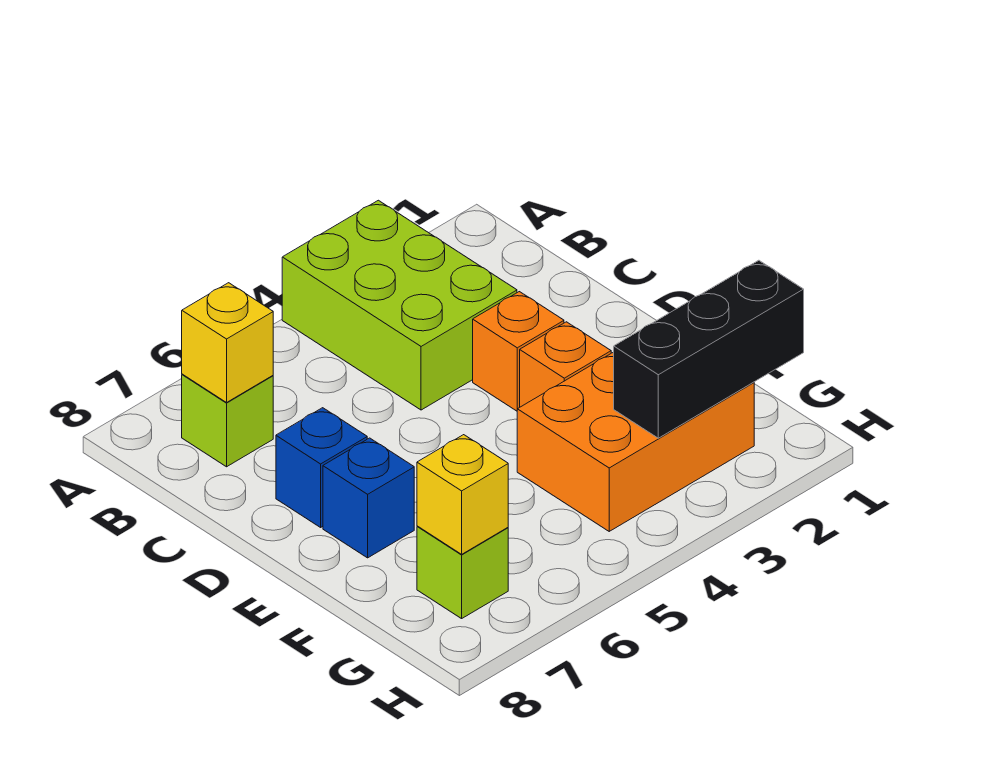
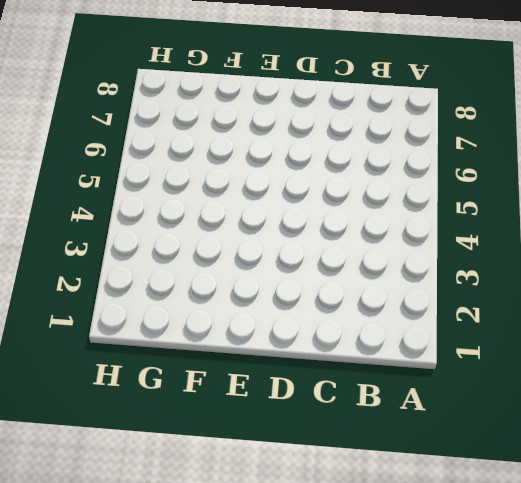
none -> lime brick A3:C4 level 1
none -> lime brick B7 level 1

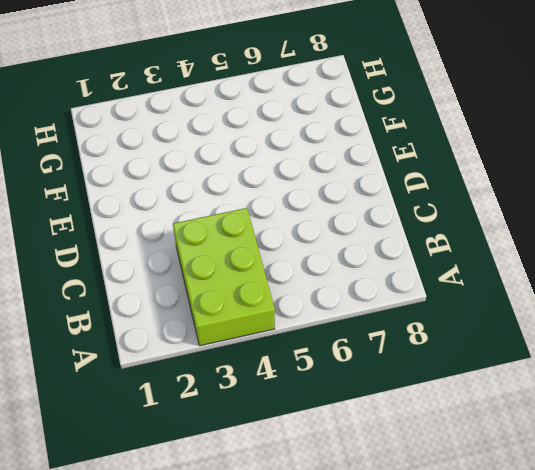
none -> lime brick B7 level 1
none -> orange brick D3 level 1

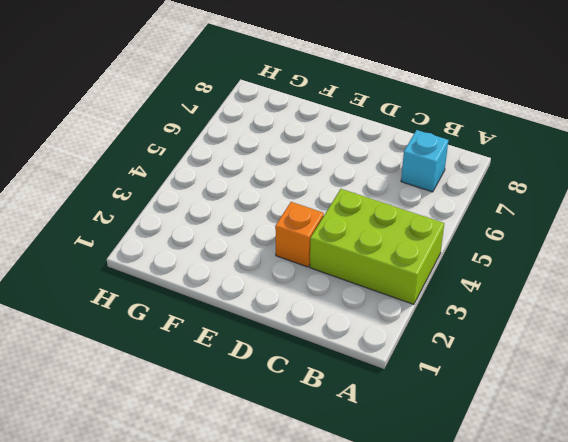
cyan brick B7 level 1 -> lime brick B7 level 1
none -> blue brick D7 level 1
none -> orange brick E3 level 1

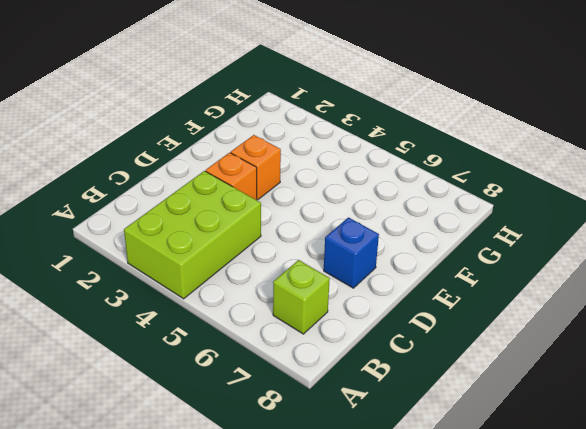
none -> blue brick E7 level 1
none -> orange brick F2:G4 level 1

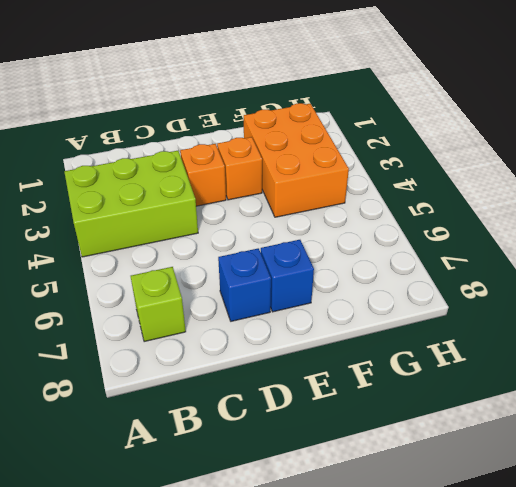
none -> lime brick G7 level 1
none -> yellow brick B7 level 2

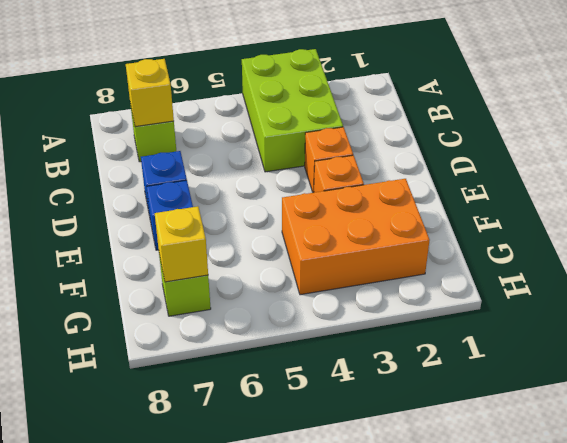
none -> black brick G1:G3 level 2

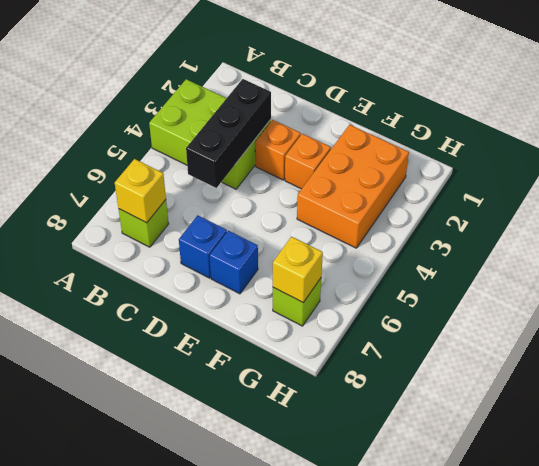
black brick C3:C5 level 2 -> black brick G1:G3 level 2

